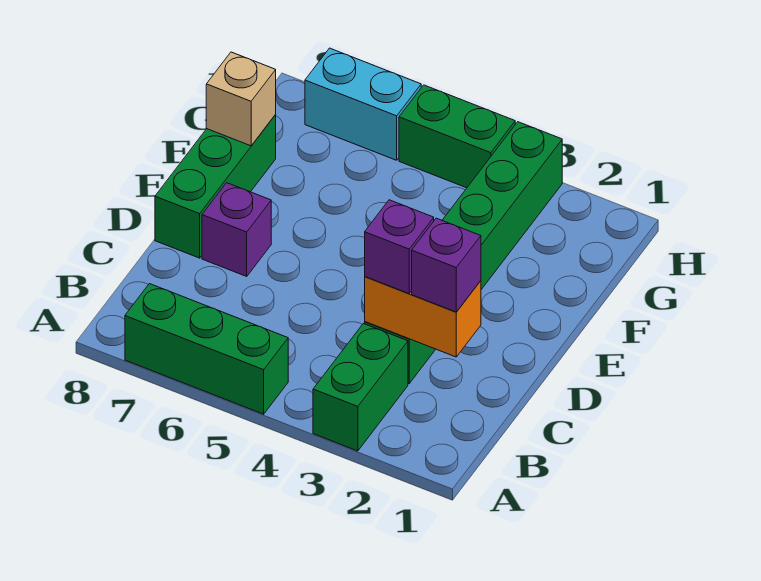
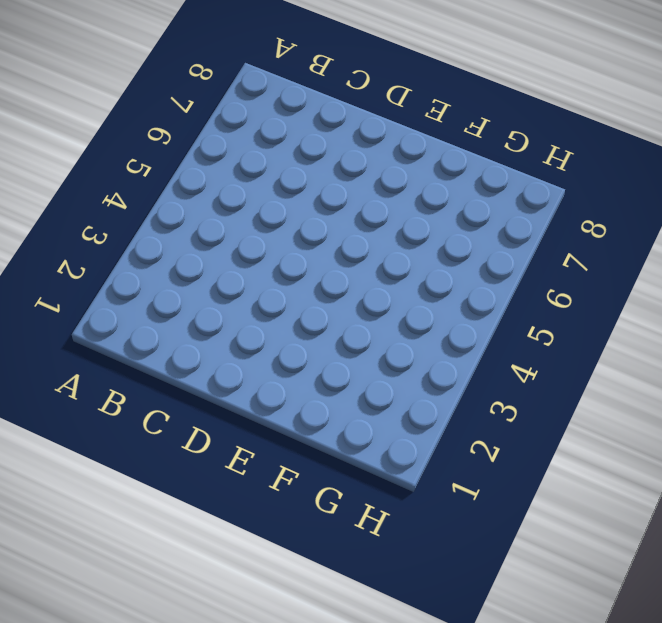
none -> green brick A3:B3 level 1
none -> green brick A5:A7 level 1

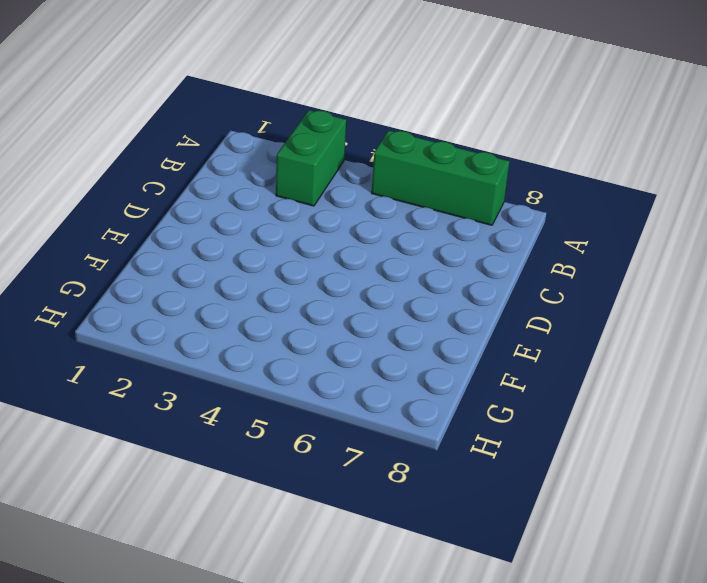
none -> green brick C3:H3 level 1
none -> purple brick D7 level 1

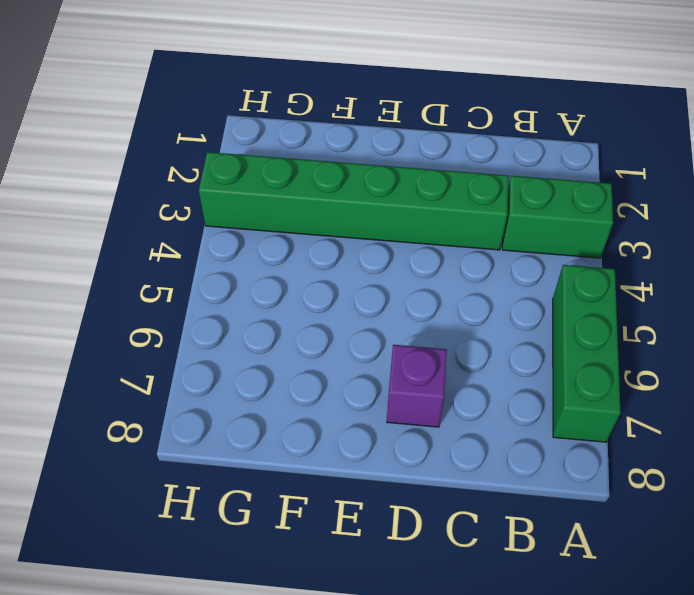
none -> green brick D8:F8 level 1
none -> green brick H4:H5 level 1

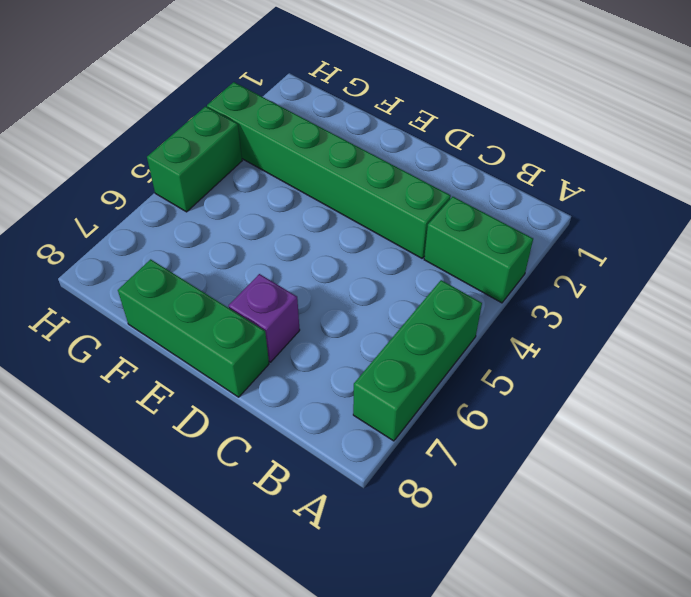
none -> cyan brick H6:H7 level 1
none -> orange brick C2:C3 level 2

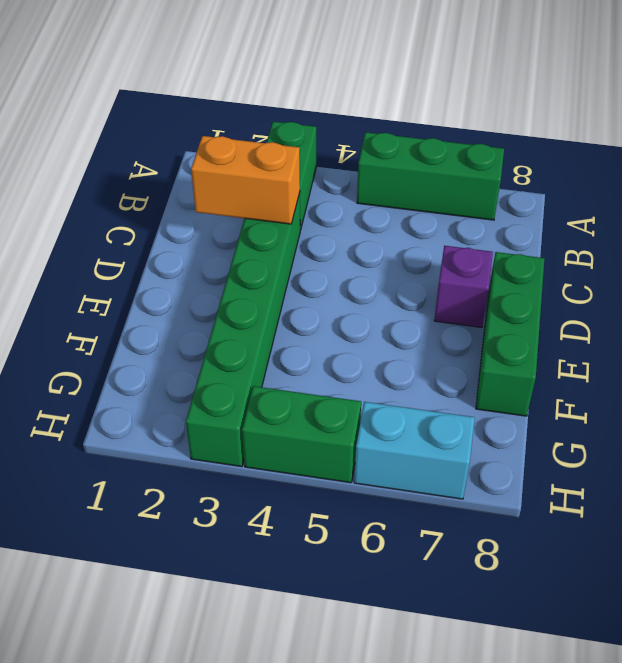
none -> tan brick F8 level 2
none -> purple brick C2 level 3

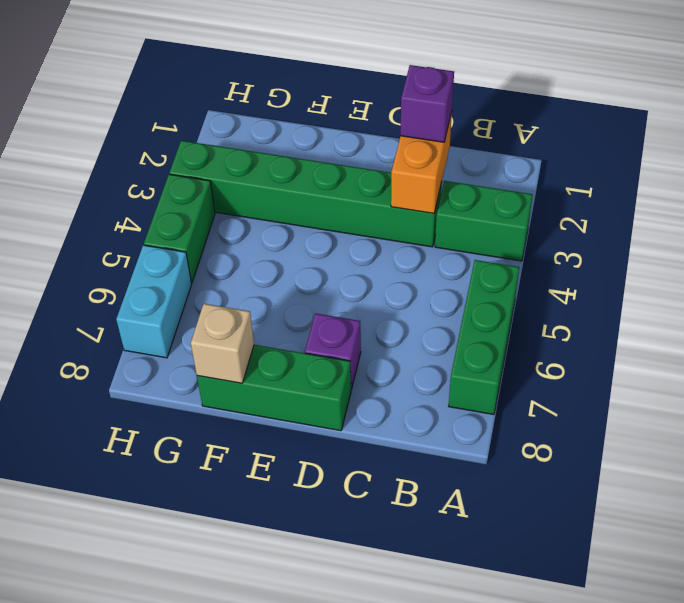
none -> purple brick C3 level 3

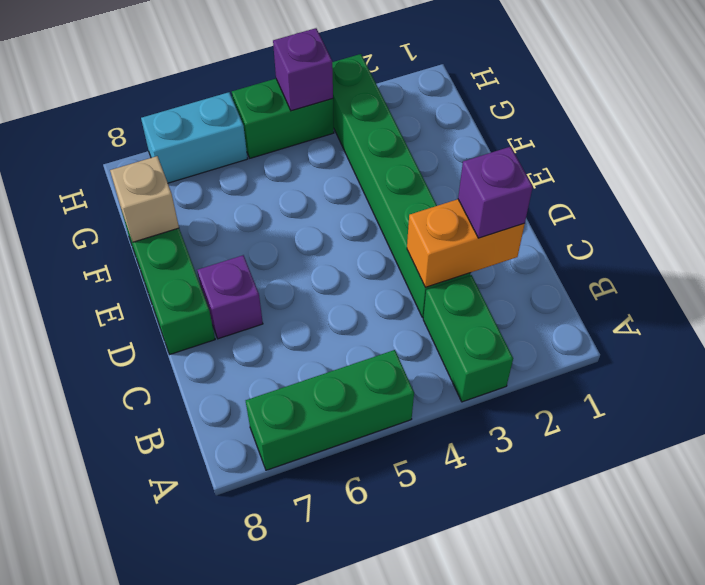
purple brick H4 level 2 -> purple brick C3 level 3

